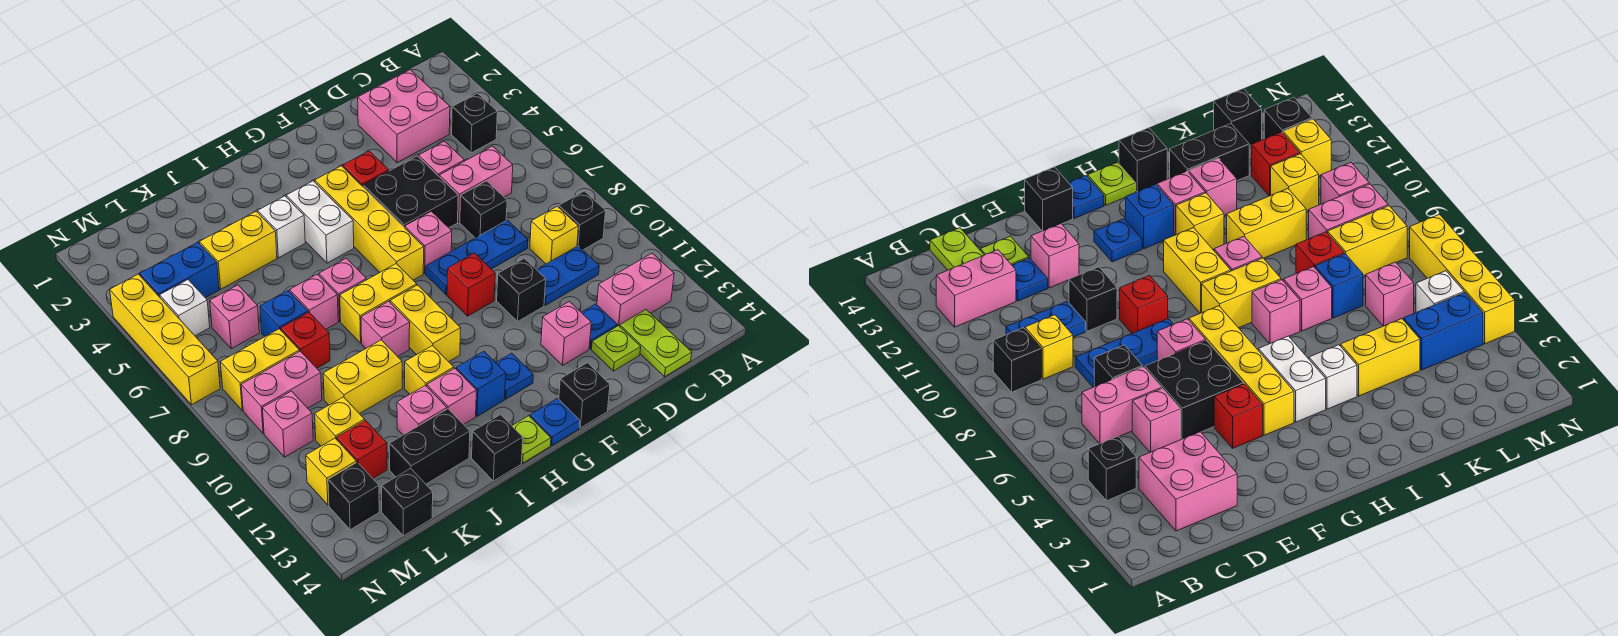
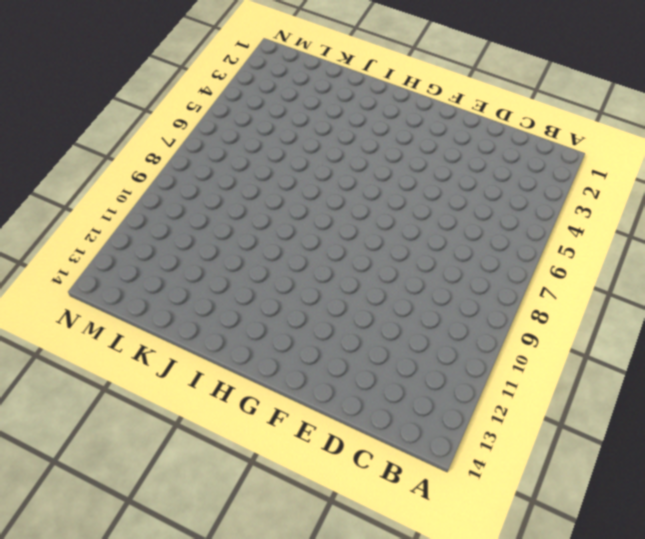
none -> black brick B4 level 1
none -> black brick B9 level 1
none -> pink brick B12:C12 level 1
none -> pink brick C2:D3 level 1

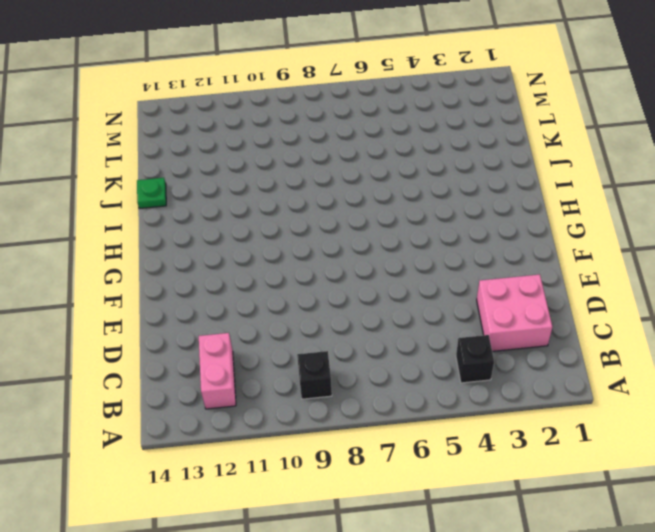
green plate J14 level 1 -> none
none -> pink brick C6:D6 level 1
none -> yellow brick C9 level 1
none -> blue plate C10:D10 level 1
none -> lime plate C13:C14 level 1

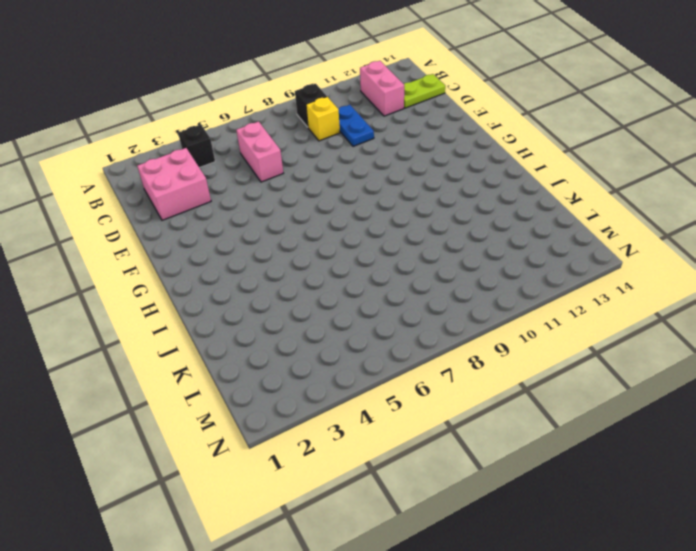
none -> pink brick D5 level 1
none -> black brick D7 level 1
none -> blue plate D8:F8 level 1
none -> blue plate D12 level 1

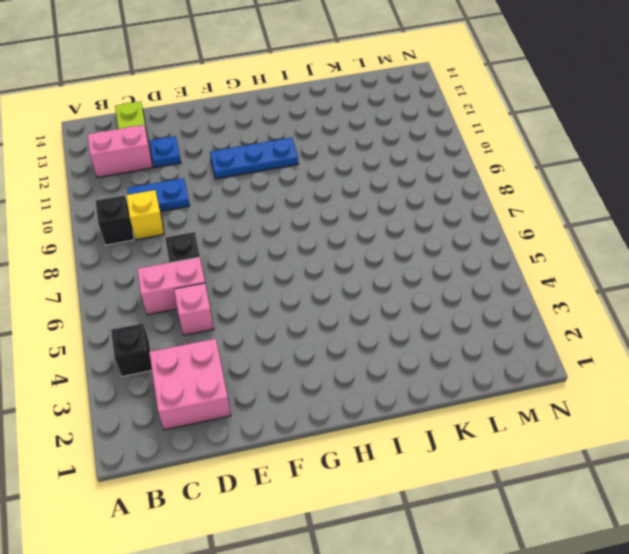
blue plate F11:H11 level 1 -> blue plate D8:F8 level 1
none -> lime plate D13 level 1
none -> black brick E5:F6 level 1
none -> black brick E10 level 1
none -> pink brick E12 level 1

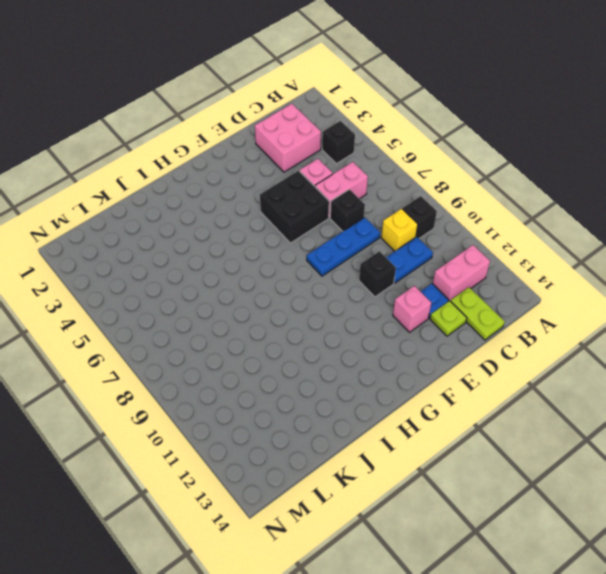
none -> red brick F4 level 1
none -> pink brick F7 level 1
none -> red brick F9 level 1
none -> black brick F14 level 1

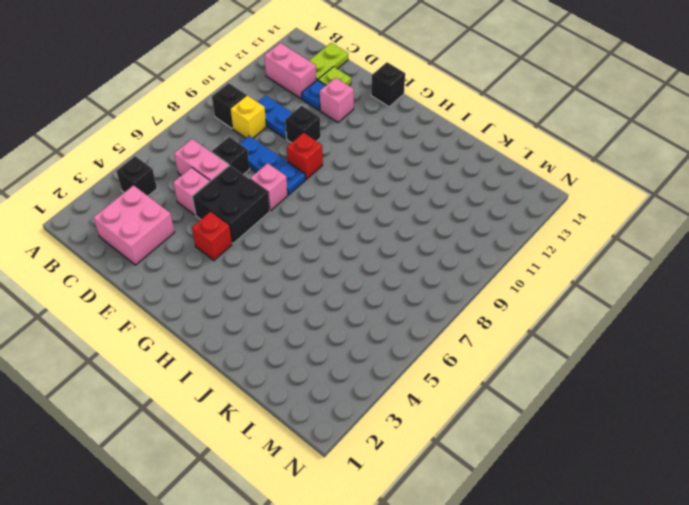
none -> yellow brick G4:G7 level 1
none -> blue plate G12 level 1
none -> blue plate G14 level 1
none -> white brick H4:H5 level 1

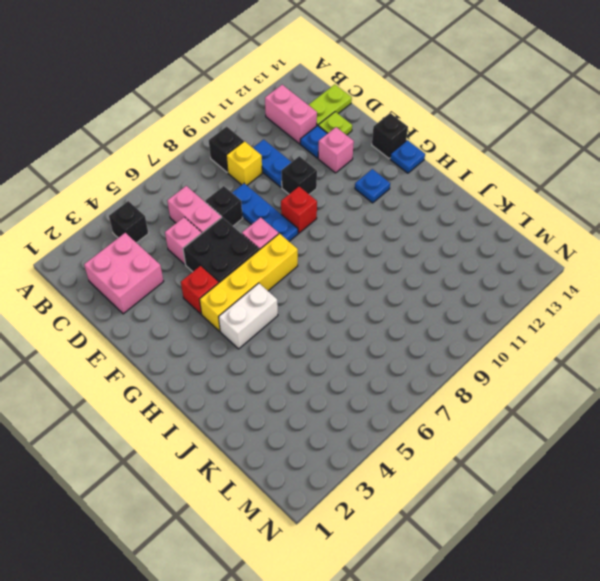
none -> yellow brick H8:I8 level 1
none -> yellow brick H9:H10 level 1
none -> blue brick H12 level 1
none -> lime plate H14 level 1

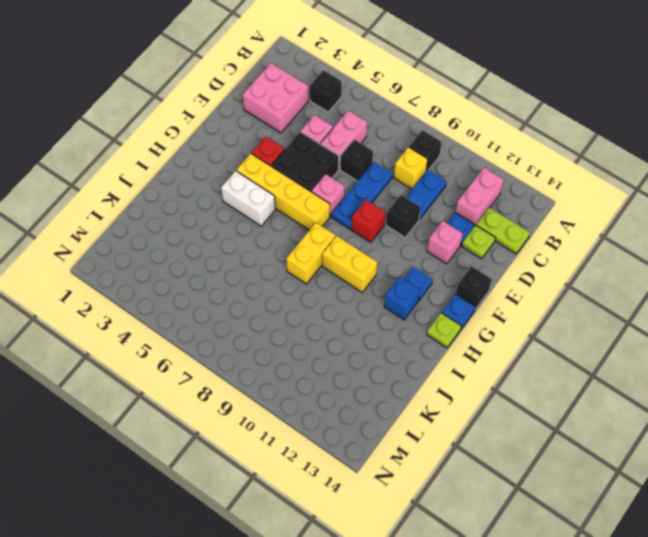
none -> white brick I4 level 1
none -> pink brick I7 level 1
none -> pink brick I9 level 1
none -> yellow brick I11 level 1

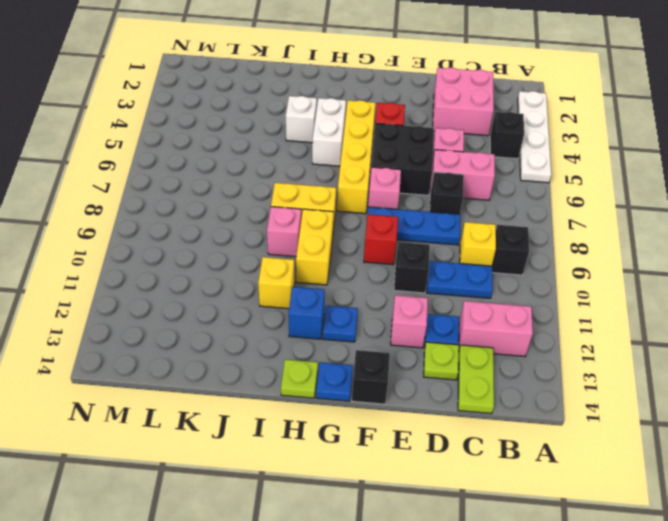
white plate A2:A5 level 1 -> none
none -> pink brick I7 level 1
none -> pink brick I12 level 1
none -> black brick I14 level 1
none -> yellow brick J4:K4 level 1

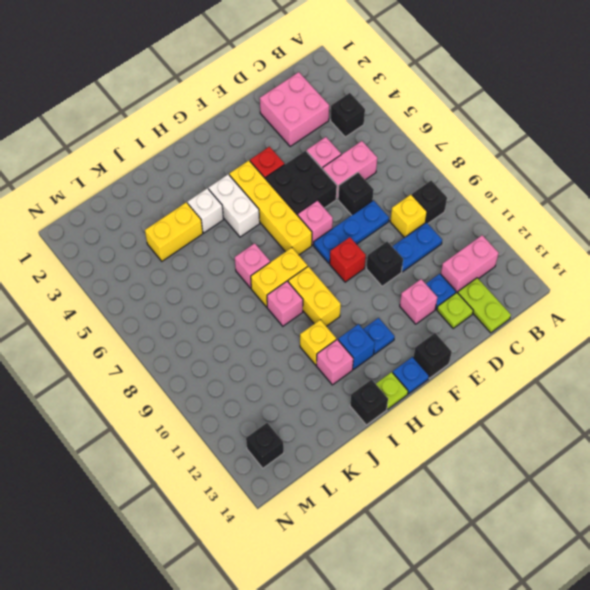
none -> pink brick J7 level 1
none -> yellow brick J10:K10 level 1
none -> pink brick J12 level 1
none -> black brick J13:K13 level 1

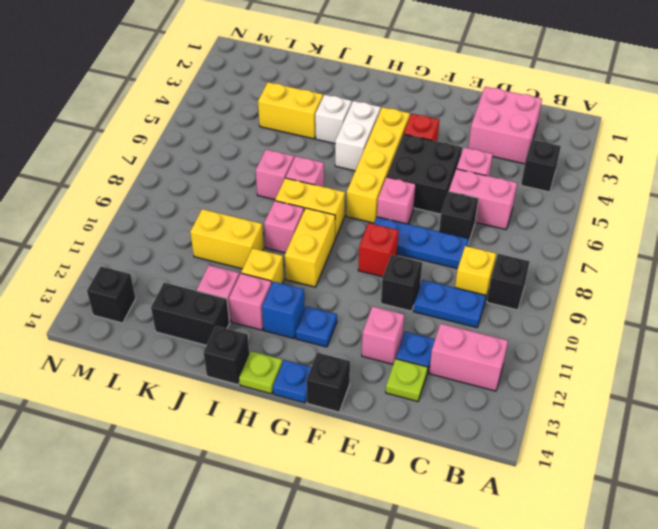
none -> lime plate C13:C14 level 1
none -> blue brick K7 level 1
none -> red brick K8 level 1
none -> blue brick L4:M4 level 1

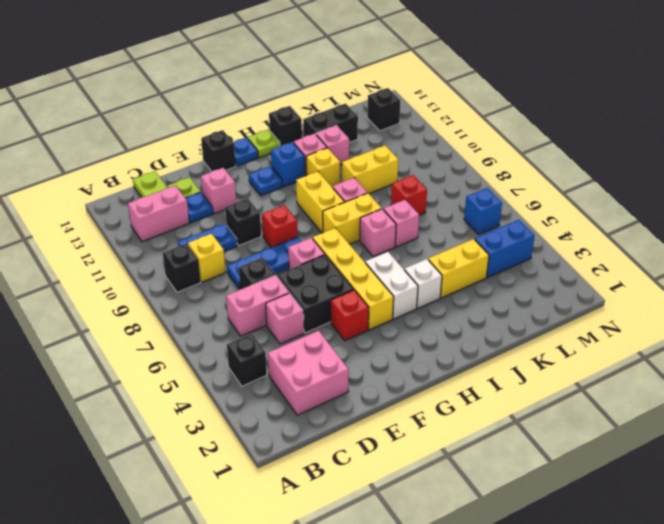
blue brick M6 level 1 -> blue brick K7 level 1
none -> pink brick L6 level 1
none -> yellow brick L8:M8 level 1
none -> pink brick L9:M9 level 1
none -> yellow brick L11 level 1

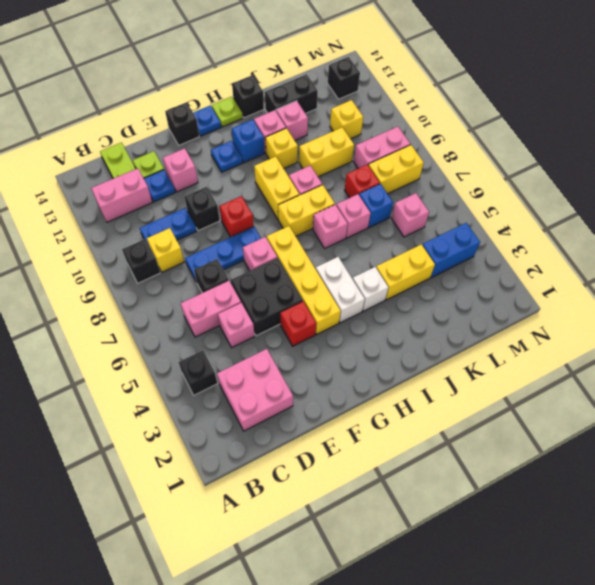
none -> red brick L12 level 1
none -> black brick L14 level 1
none -> white brick M5 level 1
none -> pink brick M10 level 1

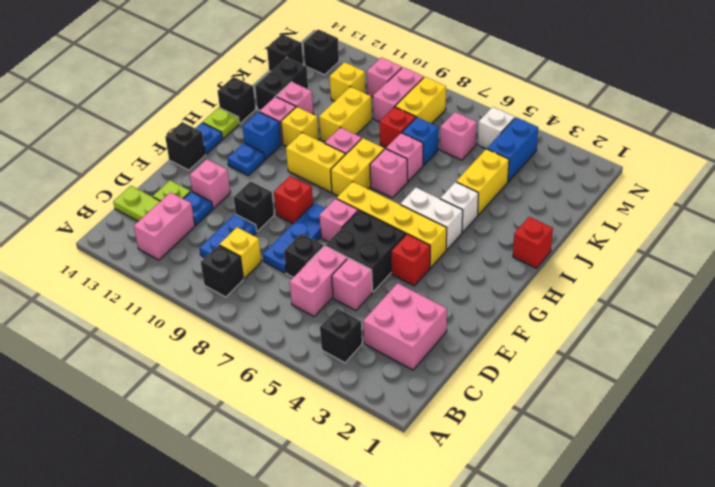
red brick I1 level 1 -> red brick L12 level 1
none -> yellow brick M12 level 1
none -> yellow brick N4:N7 level 1

